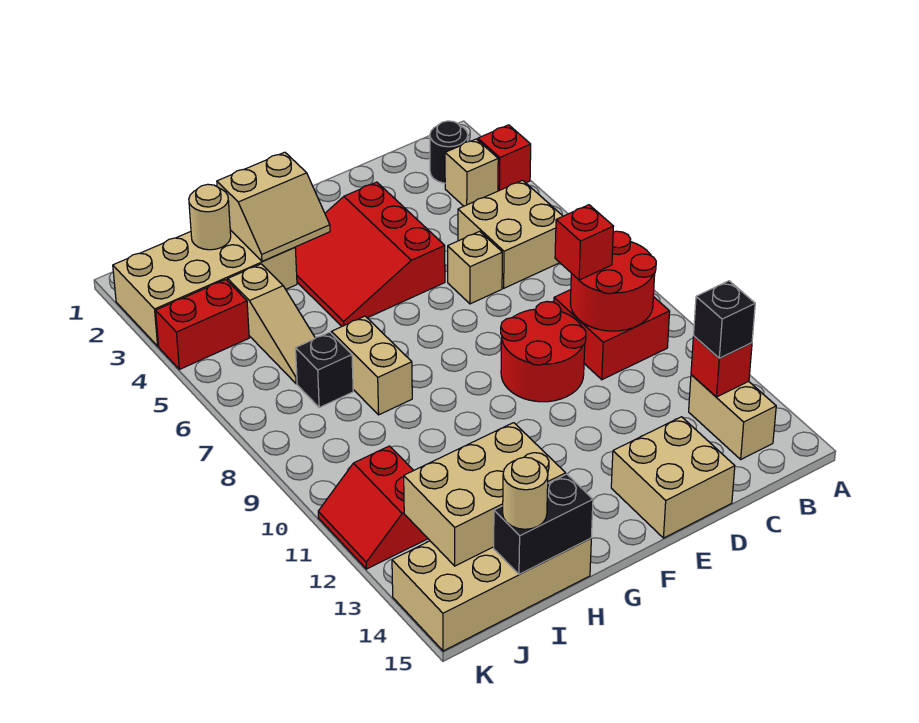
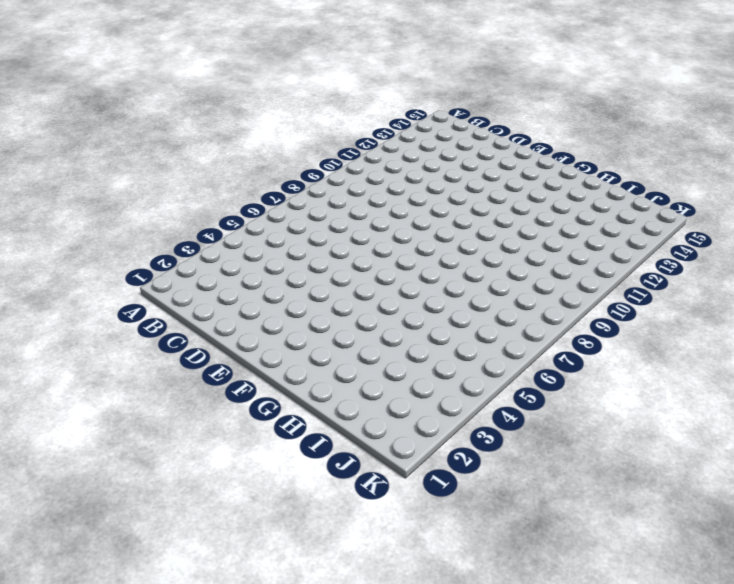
none -> red brick A3 level 1
none -> black round brick B2 level 1
none -> tan brick B3 level 1

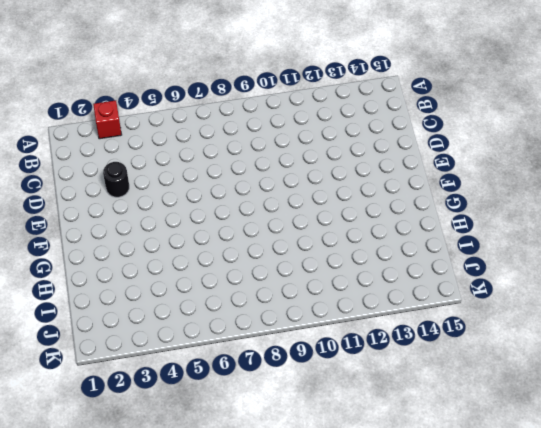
black round brick D3 level 1 -> black round brick B2 level 1
none -> tan brick B3 level 1
none -> tan brick B5:C6 level 1
none -> red brick B9:C10 level 1

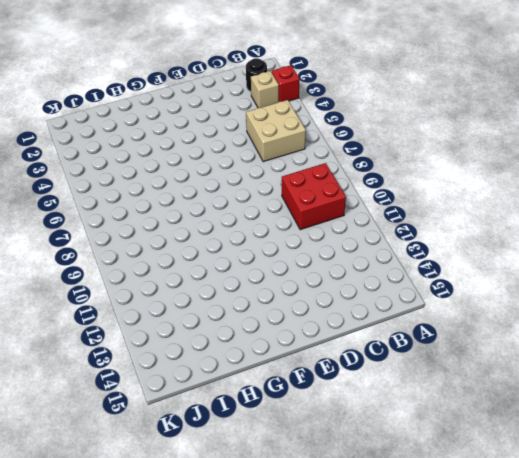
none -> tan brick B13:B14 level 1
none -> tan brick D6 level 1
none -> red round brick D9:E10 level 1

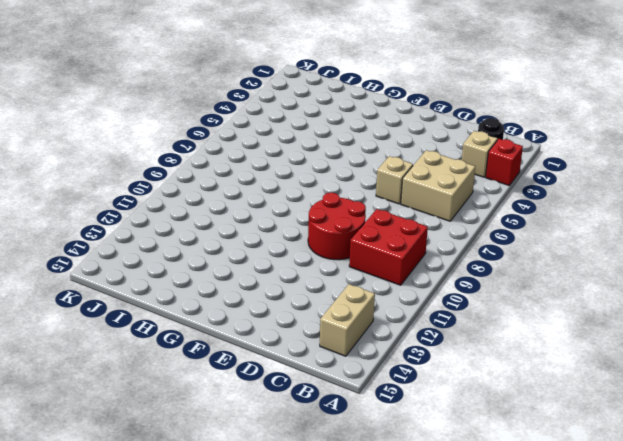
none -> tan brick D14:E15 level 1
none -> red slope E3:G5 level 1 top E
none -> tan brick H2:K3 level 1

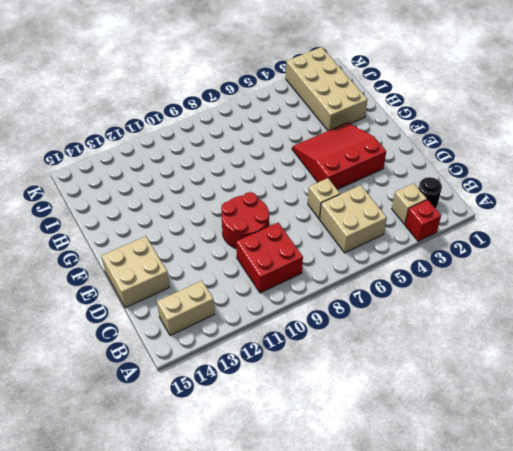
none -> tan brick H7:H8 level 1
none -> tan brick H14:K15 level 1
none -> tan slope I4:I6 level 1 top 4

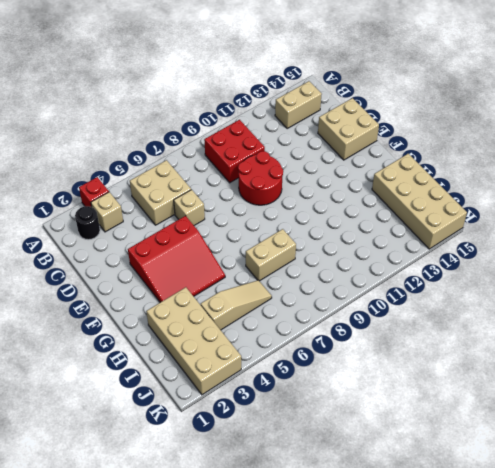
none -> black brick I7 level 1
none -> red brick J4:K4 level 1
none -> red slope J11:K12 level 1 top J

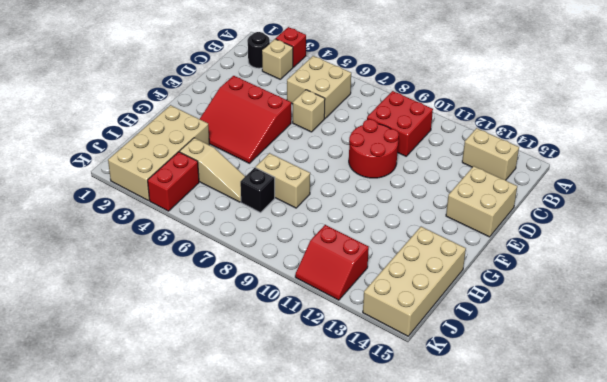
none -> red round brick B9:C10 level 2
none -> red brick B13 level 2
none -> tan slope G2:H3 level 2 top 2

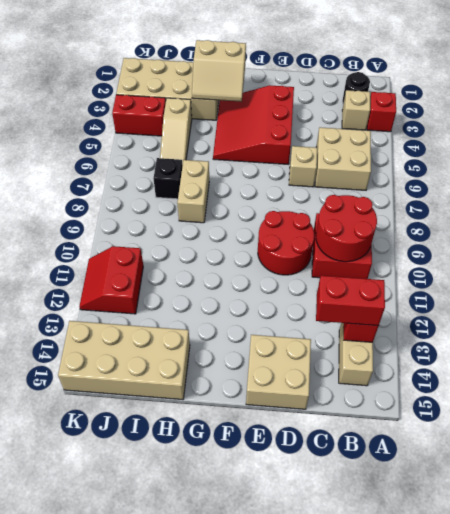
red brick B13:C13 level 3 -> black brick B13 level 3
none -> tan brick H13:J14 level 2
none -> black brick H15:I15 level 2
none -> tan round brick I2 level 2

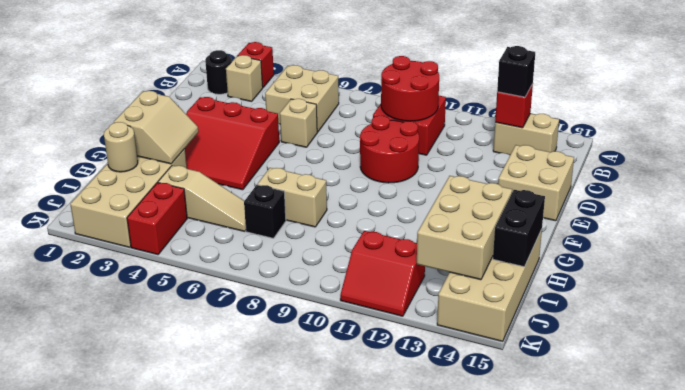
none -> red brick C9 level 3
none -> tan round brick I15 level 3

